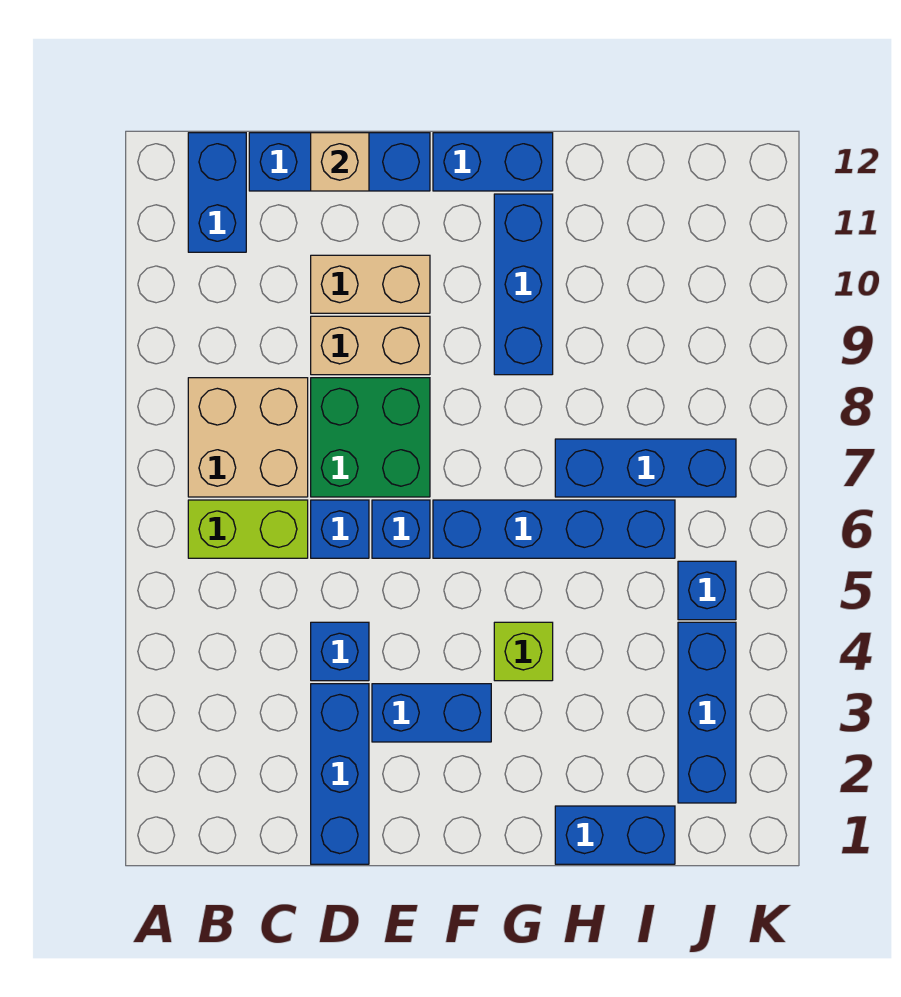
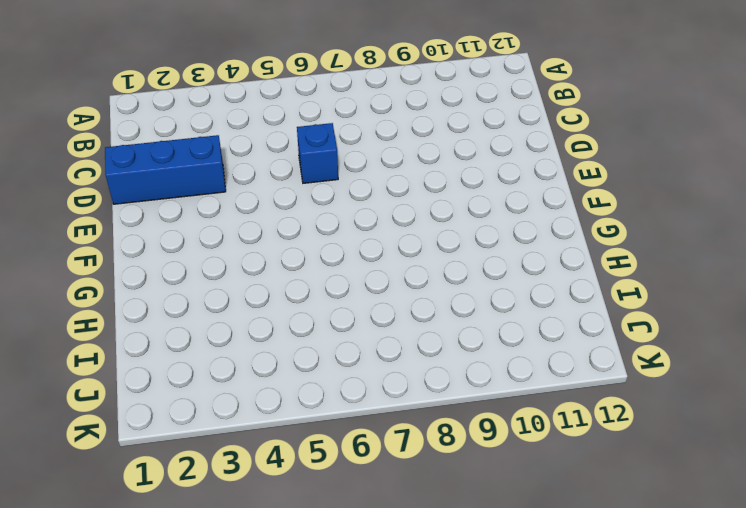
none -> lime brick B6:C6 level 1
none -> tan brick B7:C8 level 1
none -> blue brick B11:B12 level 1

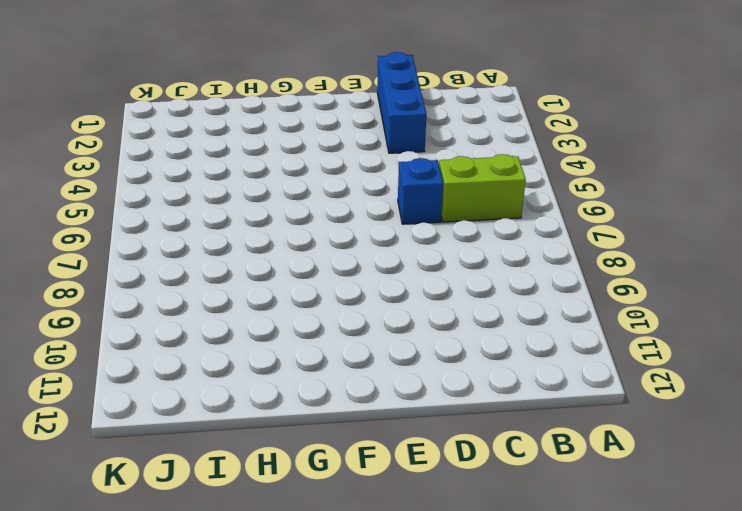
none -> tan brick B7:C8 level 1
none -> blue brick B11:B12 level 1
none -> blue brick C12:E12 level 1

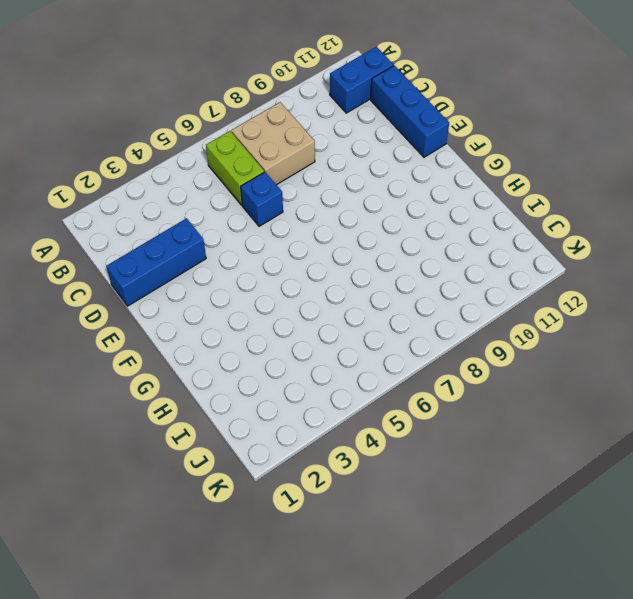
none -> blue brick D4 level 1
none -> green brick D7:E8 level 1
none -> tan brick D9:E9 level 1

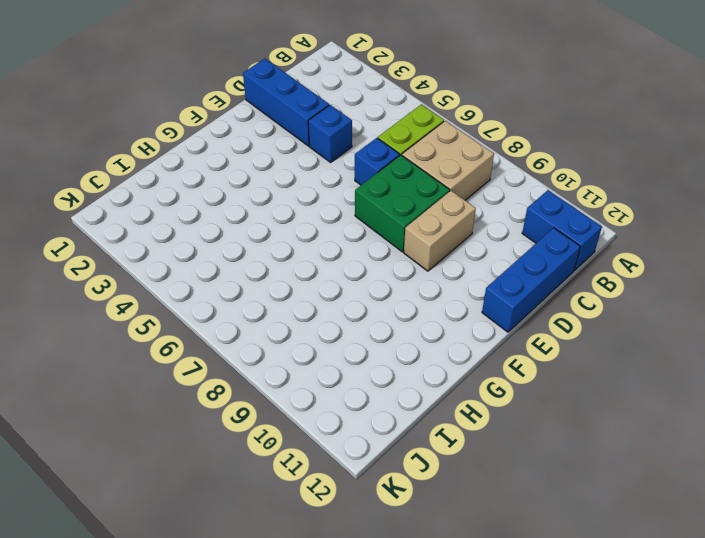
none -> tan brick D10:E10 level 1
none -> blue brick E3:F3 level 1
none -> blue brick E6 level 1

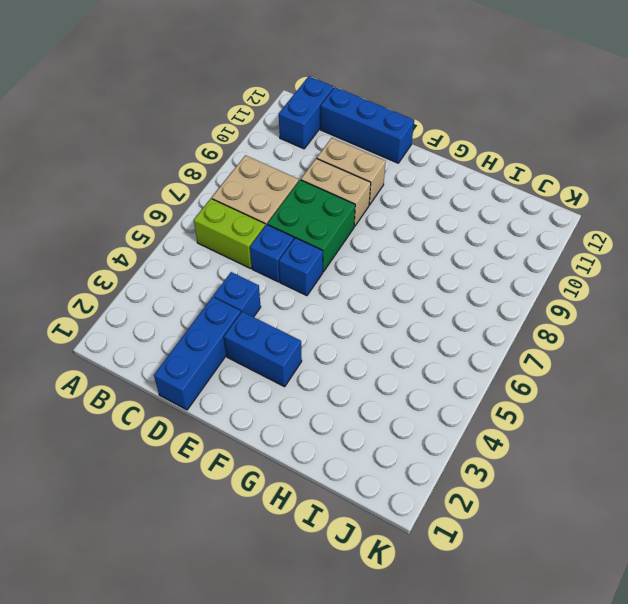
none -> blue brick F6:I6 level 1
none -> blue brick F12:G12 level 1
none -> lime brick G4 level 1

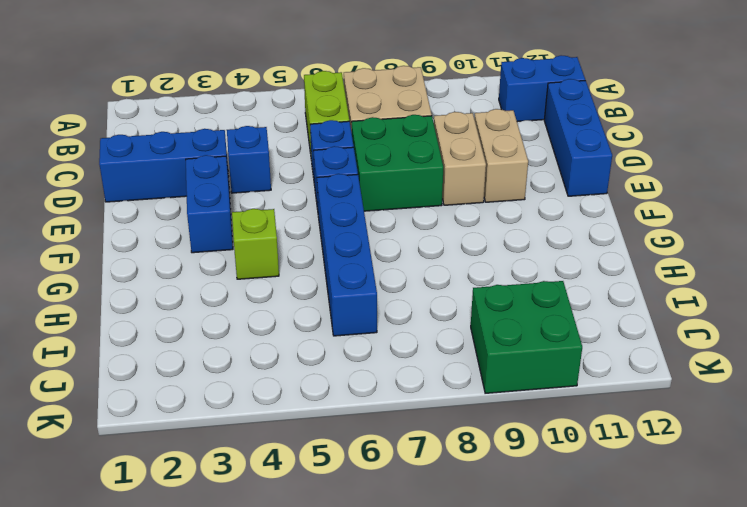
green brick J9:K10 level 1 -> none
none -> blue brick F12:G12 level 1
none -> blue brick G9:G11 level 1
none -> blue brick H1:I1 level 1

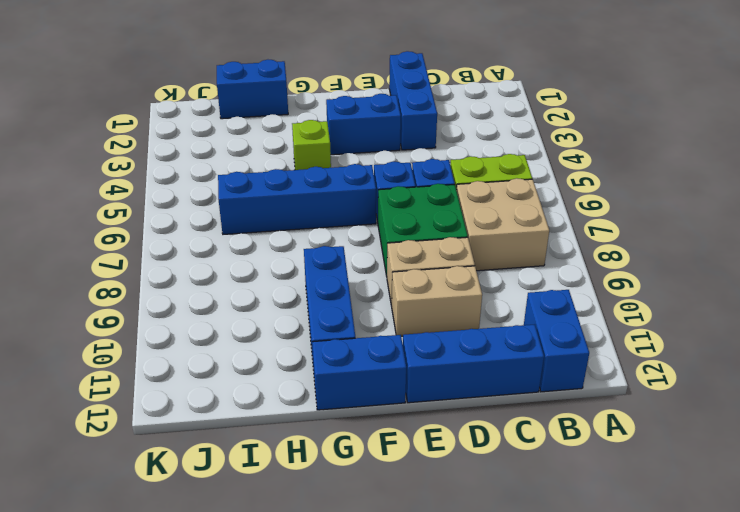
none -> blue brick D4 level 1
none -> blue brick H7:J7 level 1
none -> blue brick J2:J4 level 1

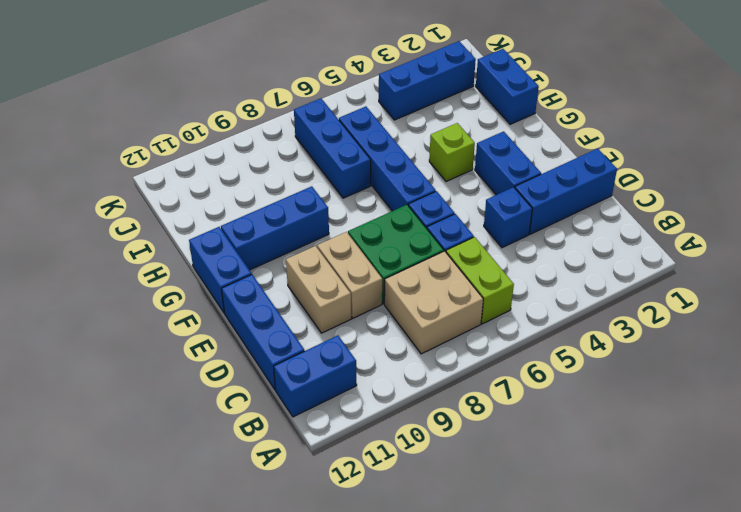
none -> blue brick J5 level 1
none -> tan brick D12 level 2

